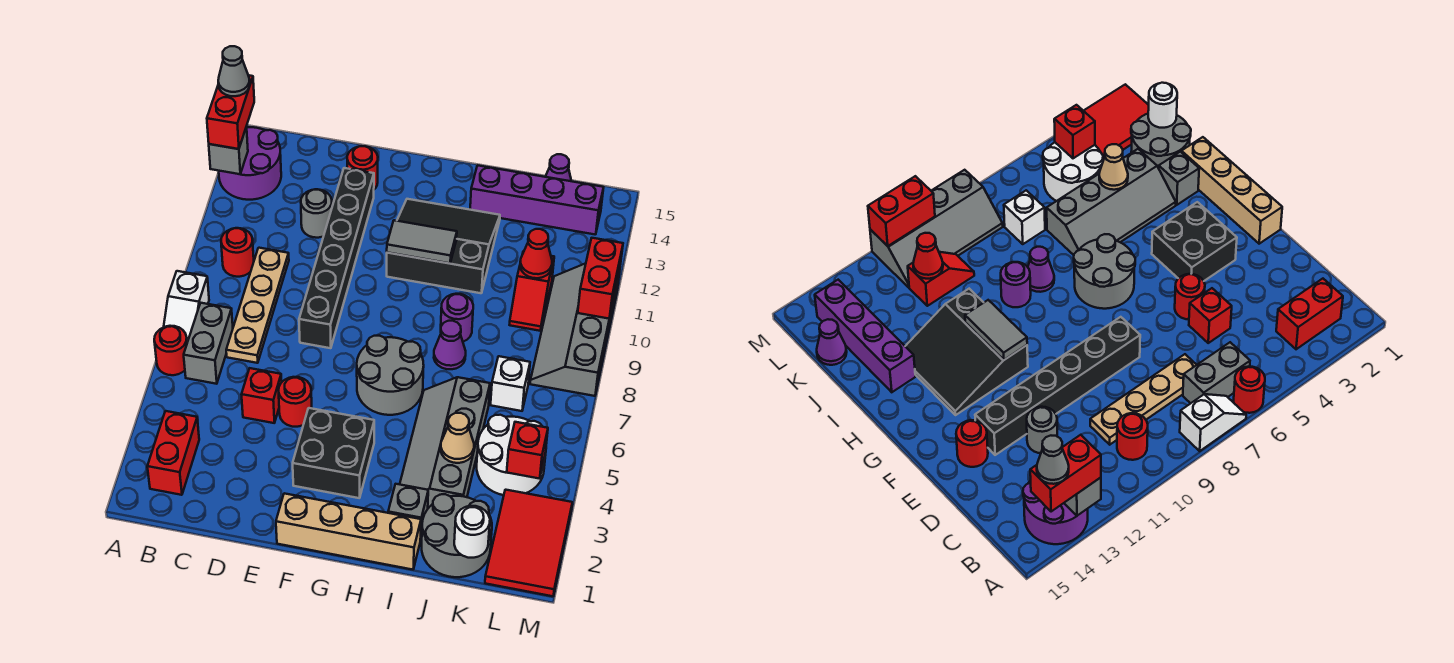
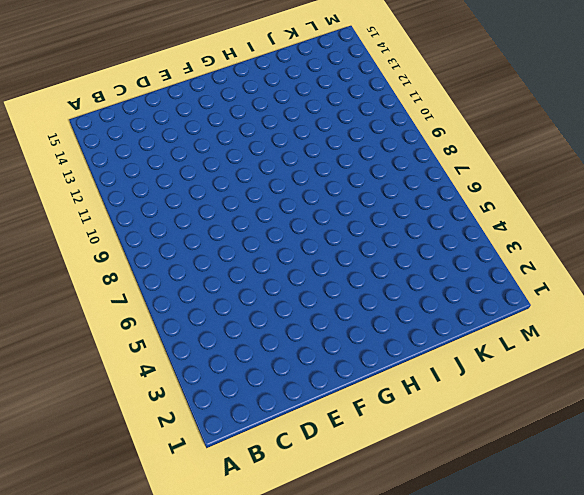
none -> red round brick A6 level 1
none -> white slope A7:A8 level 1 top 8
none -> purple round brick A13:B14 level 1
none -> red brick B2:B3 level 1

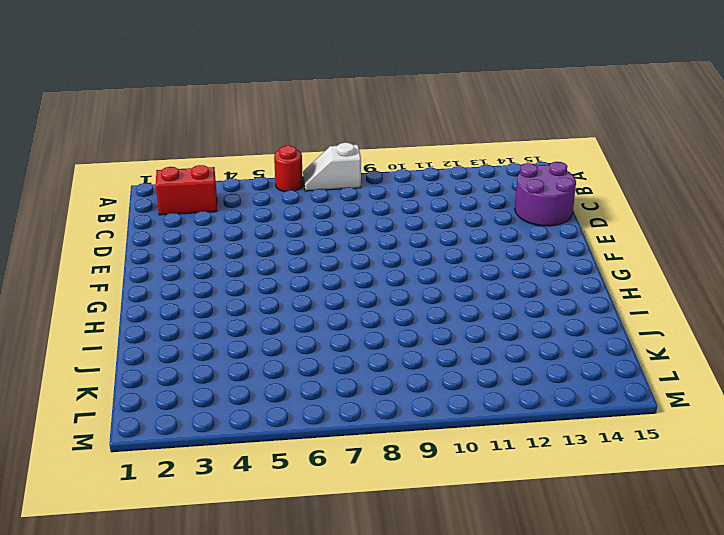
purple round brick C14:D15 level 1 -> purple round brick A13:B14 level 1
none -> grey brick B6:B7 level 1
none -> red round brick B10 level 1
none -> tan plate C7:C10 level 1
none -> red brick D5 level 1

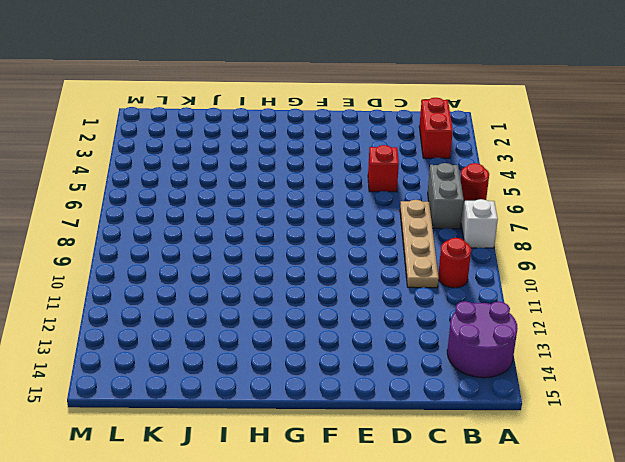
none -> grey round brick D12 level 1
none -> red round brick E5 level 1
none -> black brick E8:E13 level 1
none -> red round brick E14 level 1

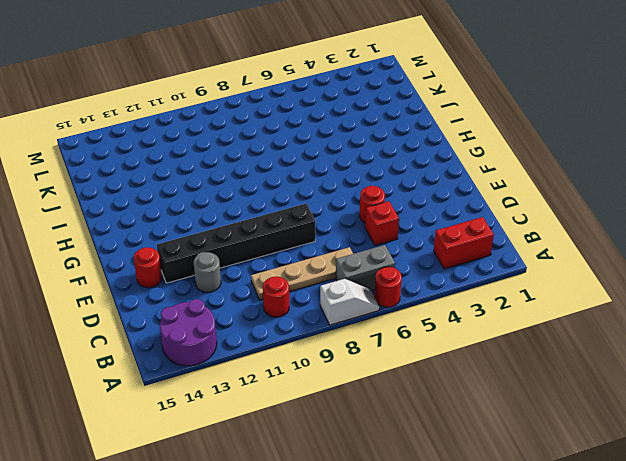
none -> tan brick F1:I1 level 1
none -> black brick F3:G4 level 1
none -> grey round brick G6:H7 level 1
none -> black slope G11:I13 level 1 top 11

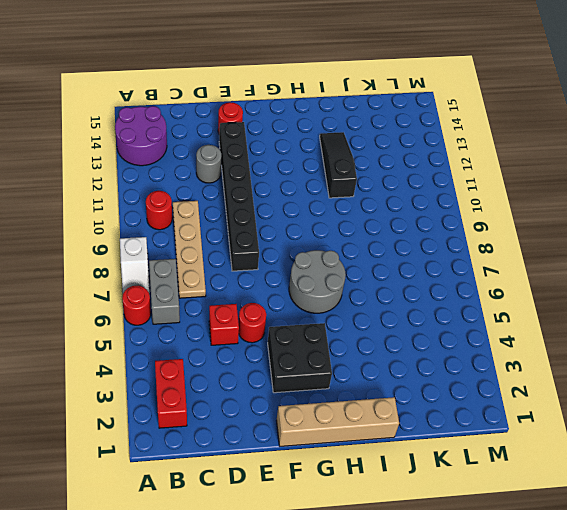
black slope I11:I13 level 1 top 11 -> black slope G11:I13 level 1 top 11
none -> grey brick I2 level 1
none -> grey slope I3:J6 level 1 top J
none -> purple cone I8 level 1
none -> purple round brick I9 level 1

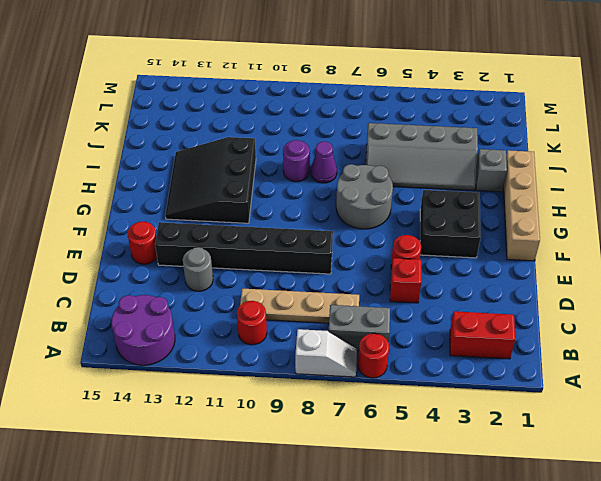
none -> purple brick I14:L14 level 1
none -> grey round brick J1:K2 level 1
none -> white round brick K4:L5 level 1
none -> white brick K7 level 1

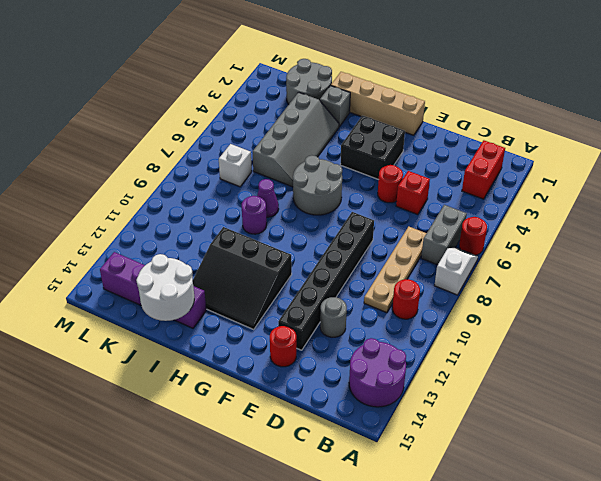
white round brick I14:J15 level 2 -> white round brick K4:L5 level 1
none -> red slope K10:K11 level 1 top 11
none -> purple cone K15 level 1
none -> red tile L1:M3 level 1
none -> grey slope L8:M11 level 1 top M

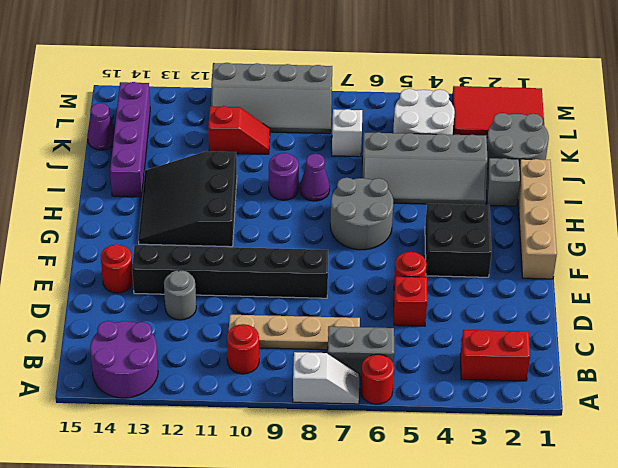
none -> grey brick A13 level 2
none -> grey tile G11:H11 level 2
none -> tan cone J4 level 2
none -> white round brick K1 level 2

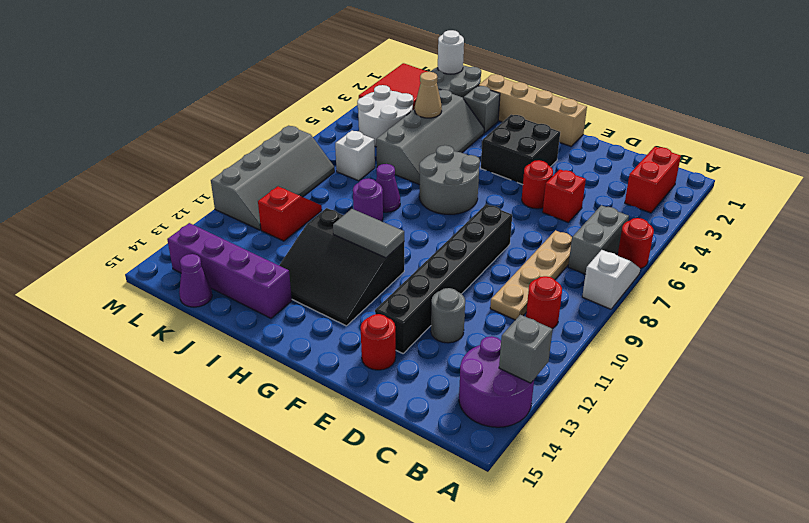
none -> red cone K11 level 2
none -> red brick L4 level 2
none -> red brick M10:M11 level 2
none -> red brick A13:A14 level 3

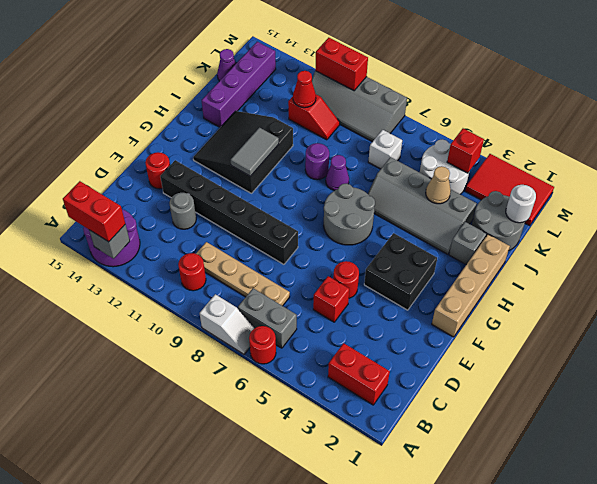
none -> grey cone A14 level 4

